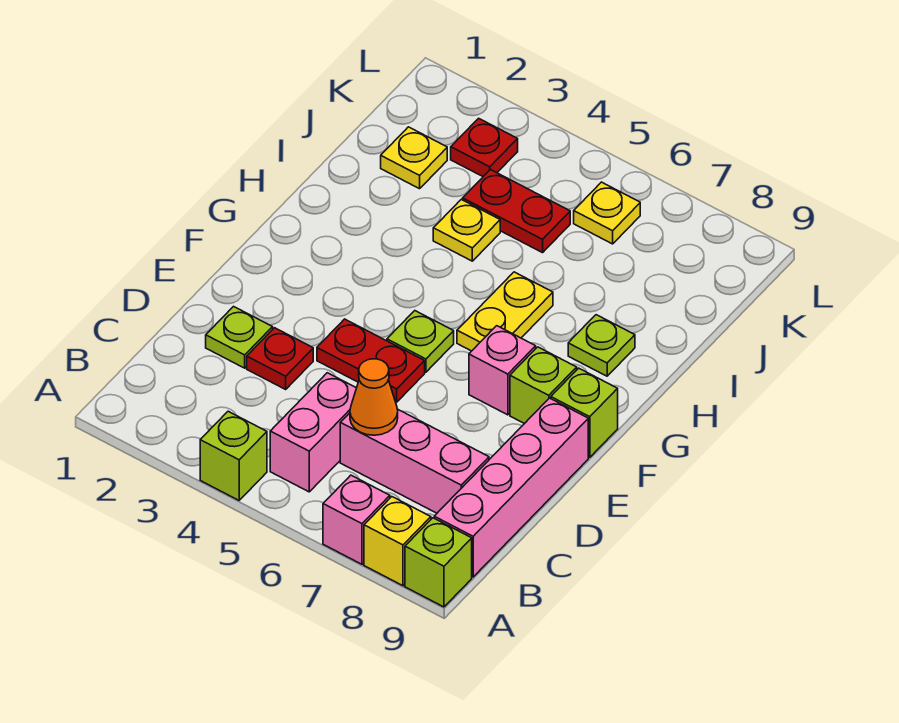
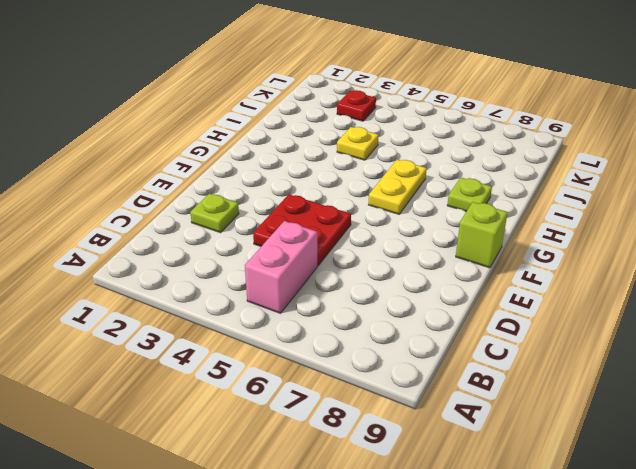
red plate D4:E5 level 1 -> red plate E4:E5 level 1
none -> lime brick A4 level 1
none -> pink brick A7 level 1
none -> yellow brick A8 level 1

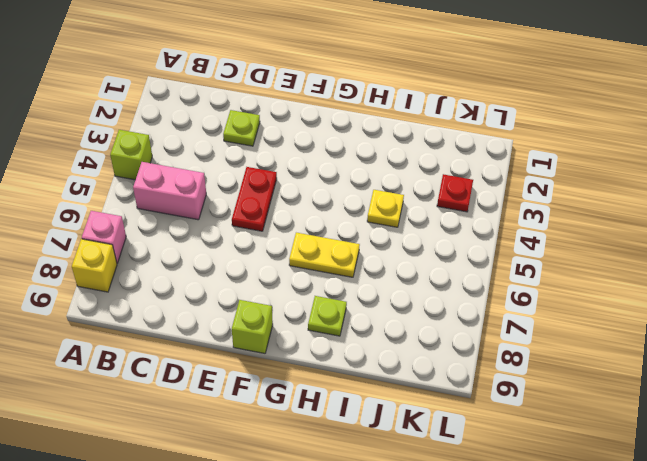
none -> lime brick A9 level 1
none -> pink brick B9:E9 level 1
none -> pink brick C6:C8 level 1

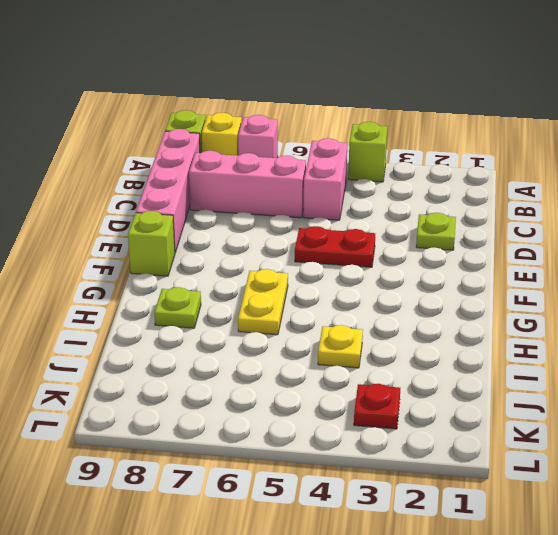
none -> red plate D3 level 1
none -> lime plate F5 level 1
none -> pink brick F7 level 1

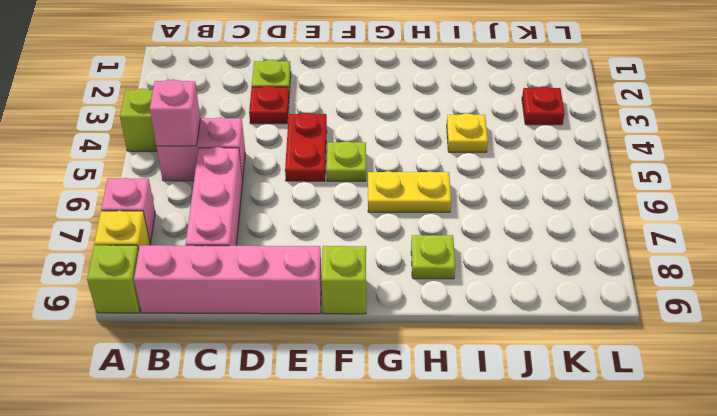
pink brick B5 level 2 -> pink brick F7 level 1
none -> lime brick F8 level 1
none -> yellow plate J2 level 1
none -> red plate J4:J5 level 1

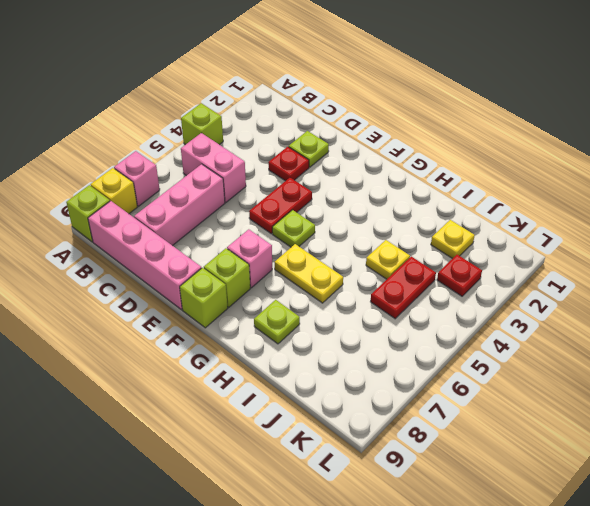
none -> yellow plate K6 level 1
none -> orange cone C6 level 2

